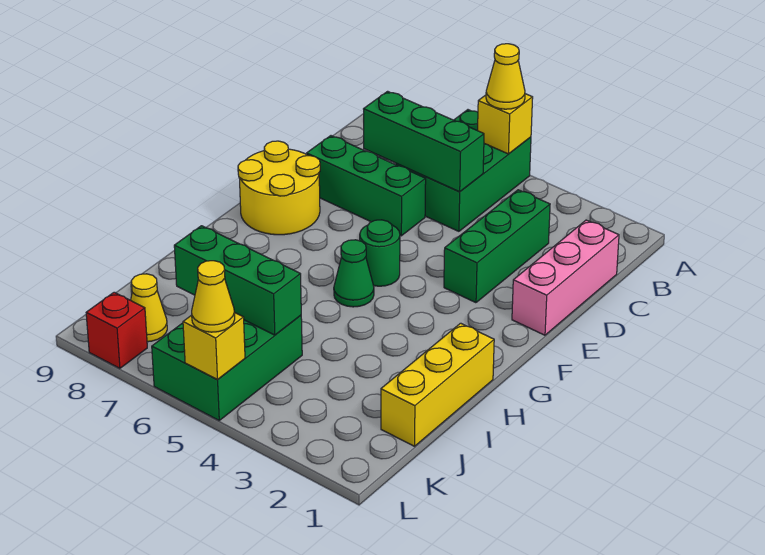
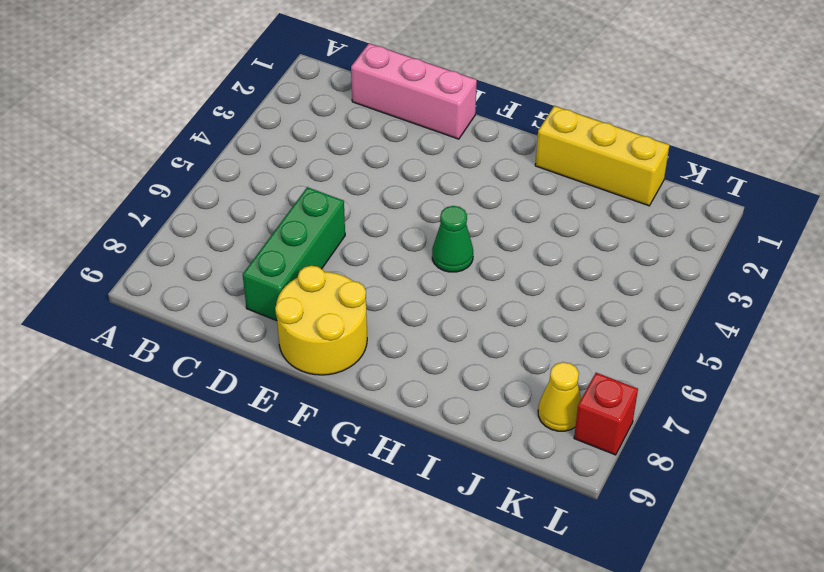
none -> green brick A5:C6 level 1
none -> green brick C3:E3 level 1
none -> green round brick F5 level 1

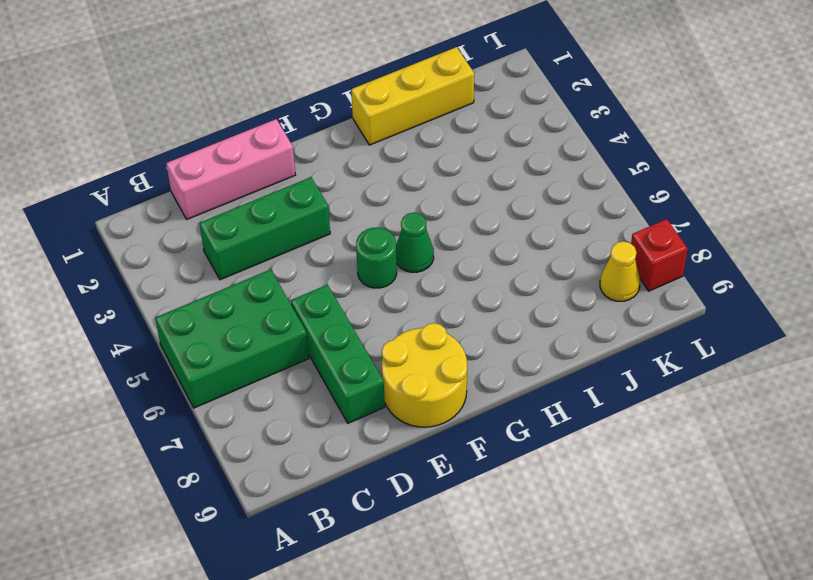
none -> green brick J5:L6 level 1
none -> yellow brick A5 level 2
none -> green brick C5:C7 level 2

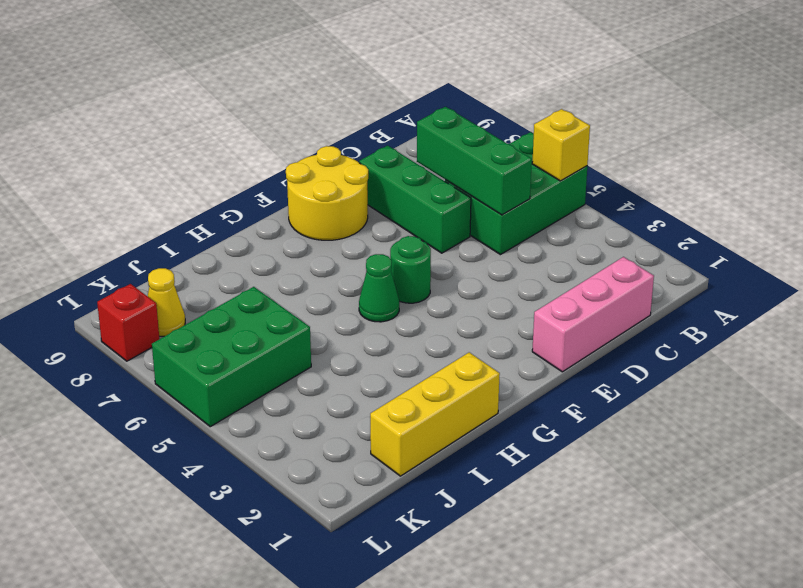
none -> green brick C3:E3 level 1
none -> green brick J5:J7 level 2
none -> yellow brick L5 level 2

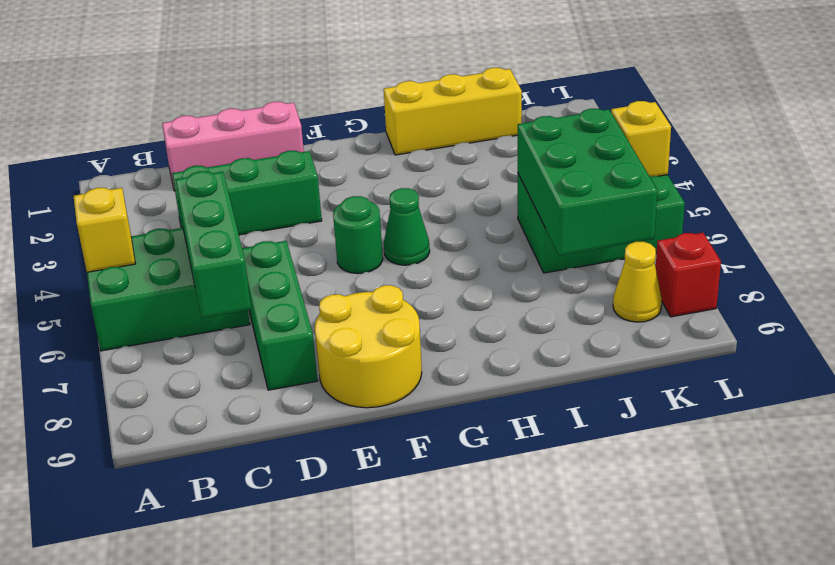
green brick J5:K7 level 2 -> green brick J5:J7 level 2
none -> yellow cone A5 level 3
none -> yellow cone L5 level 3

